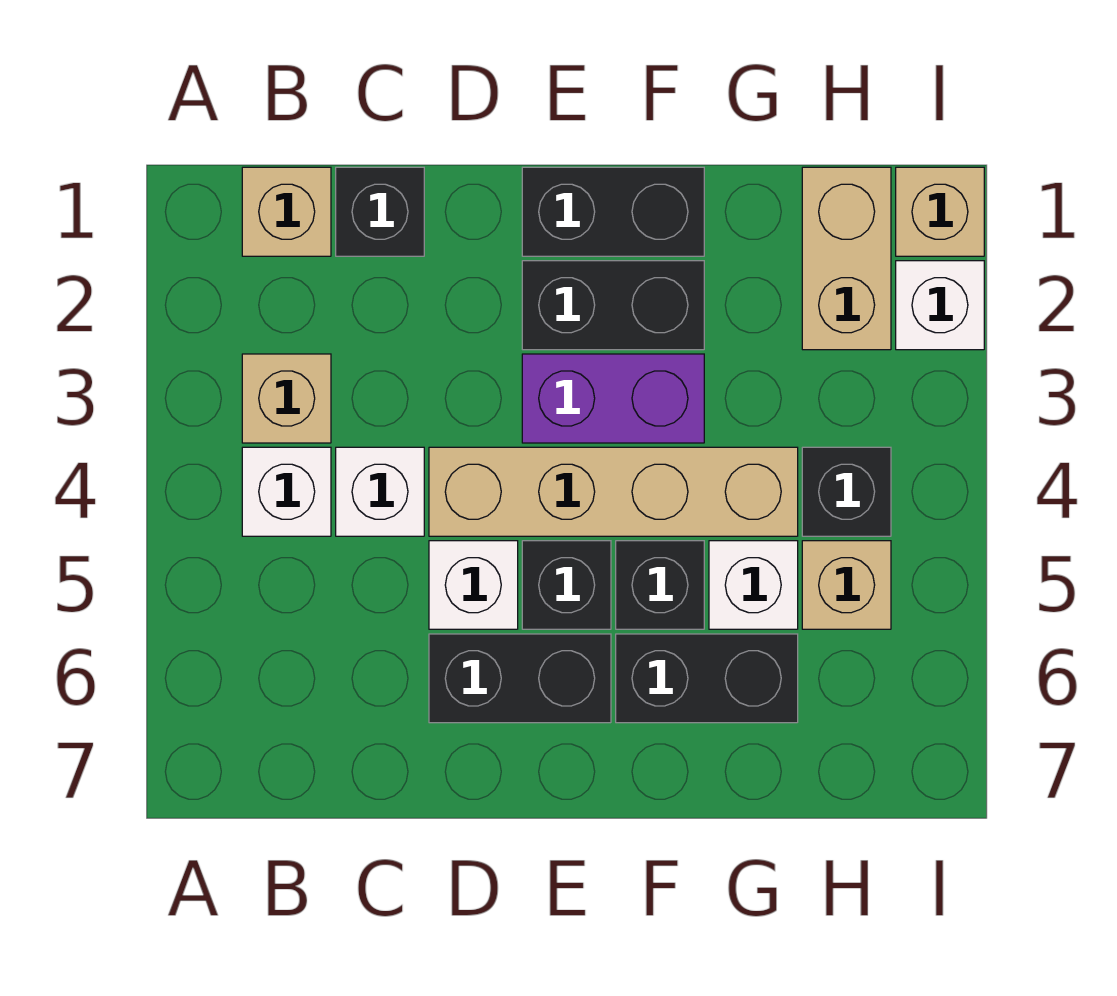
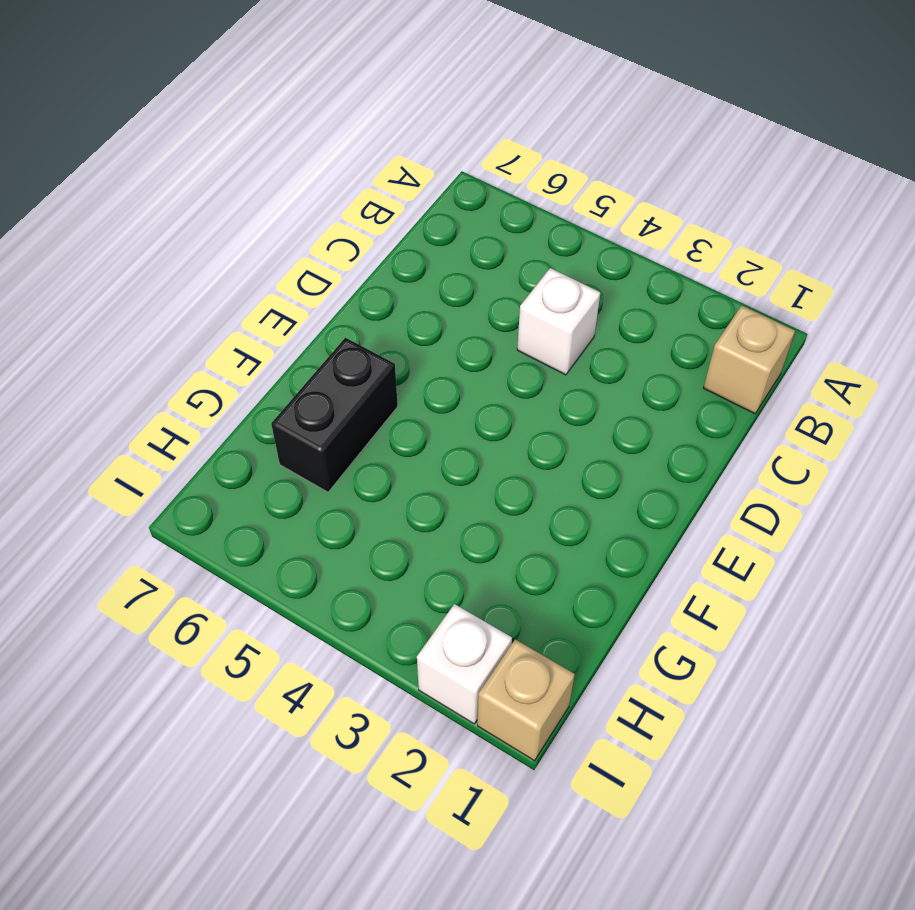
none -> tan brick B3 level 1
none -> white brick B4 level 1
none -> black brick C1 level 1

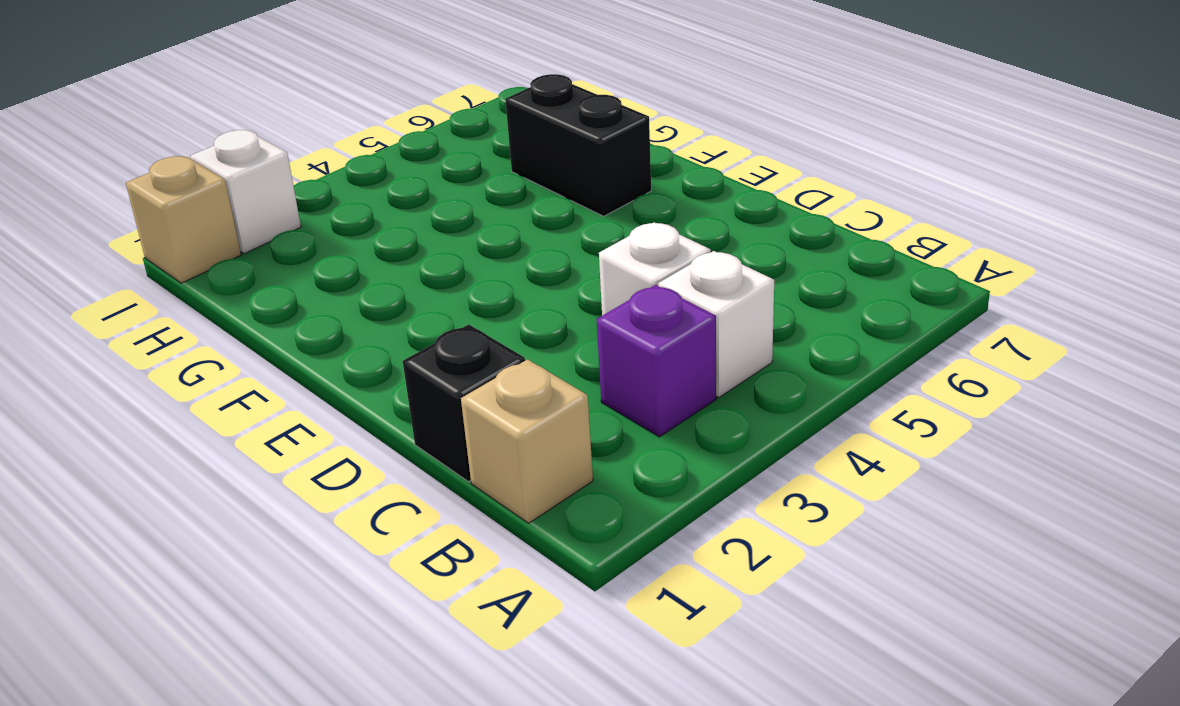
purple brick B3 level 1 -> tan brick B3 level 1
none -> tan brick D4:G4 level 1
none -> white brick D5 level 1
none -> black brick D6:E6 level 1

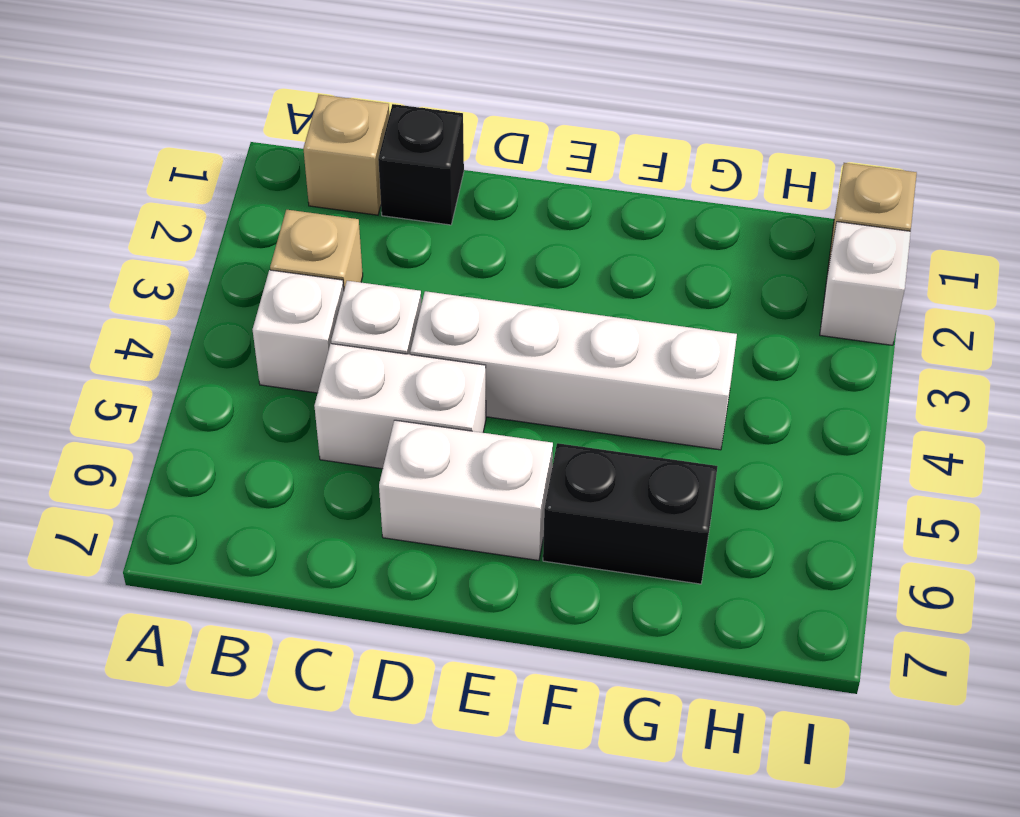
white brick C5:D5 level 1 -> white brick D5 level 1
white brick D4:G4 level 1 -> tan brick D4:G4 level 1
white brick D6:E6 level 1 -> black brick D6:E6 level 1
none -> black brick E1:F1 level 1
none -> black brick E2:F2 level 1
none -> purple brick E3:F3 level 1

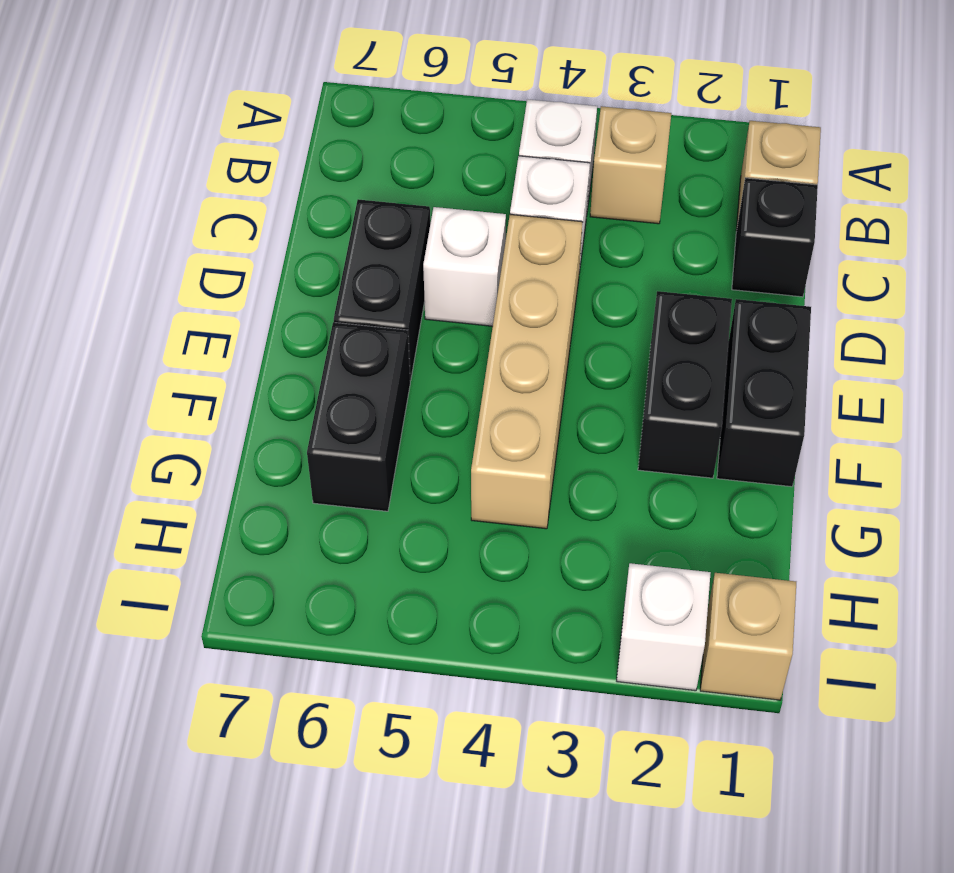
none -> purple brick E3:F3 level 1
none -> black brick E5 level 1
none -> black brick F5 level 1

